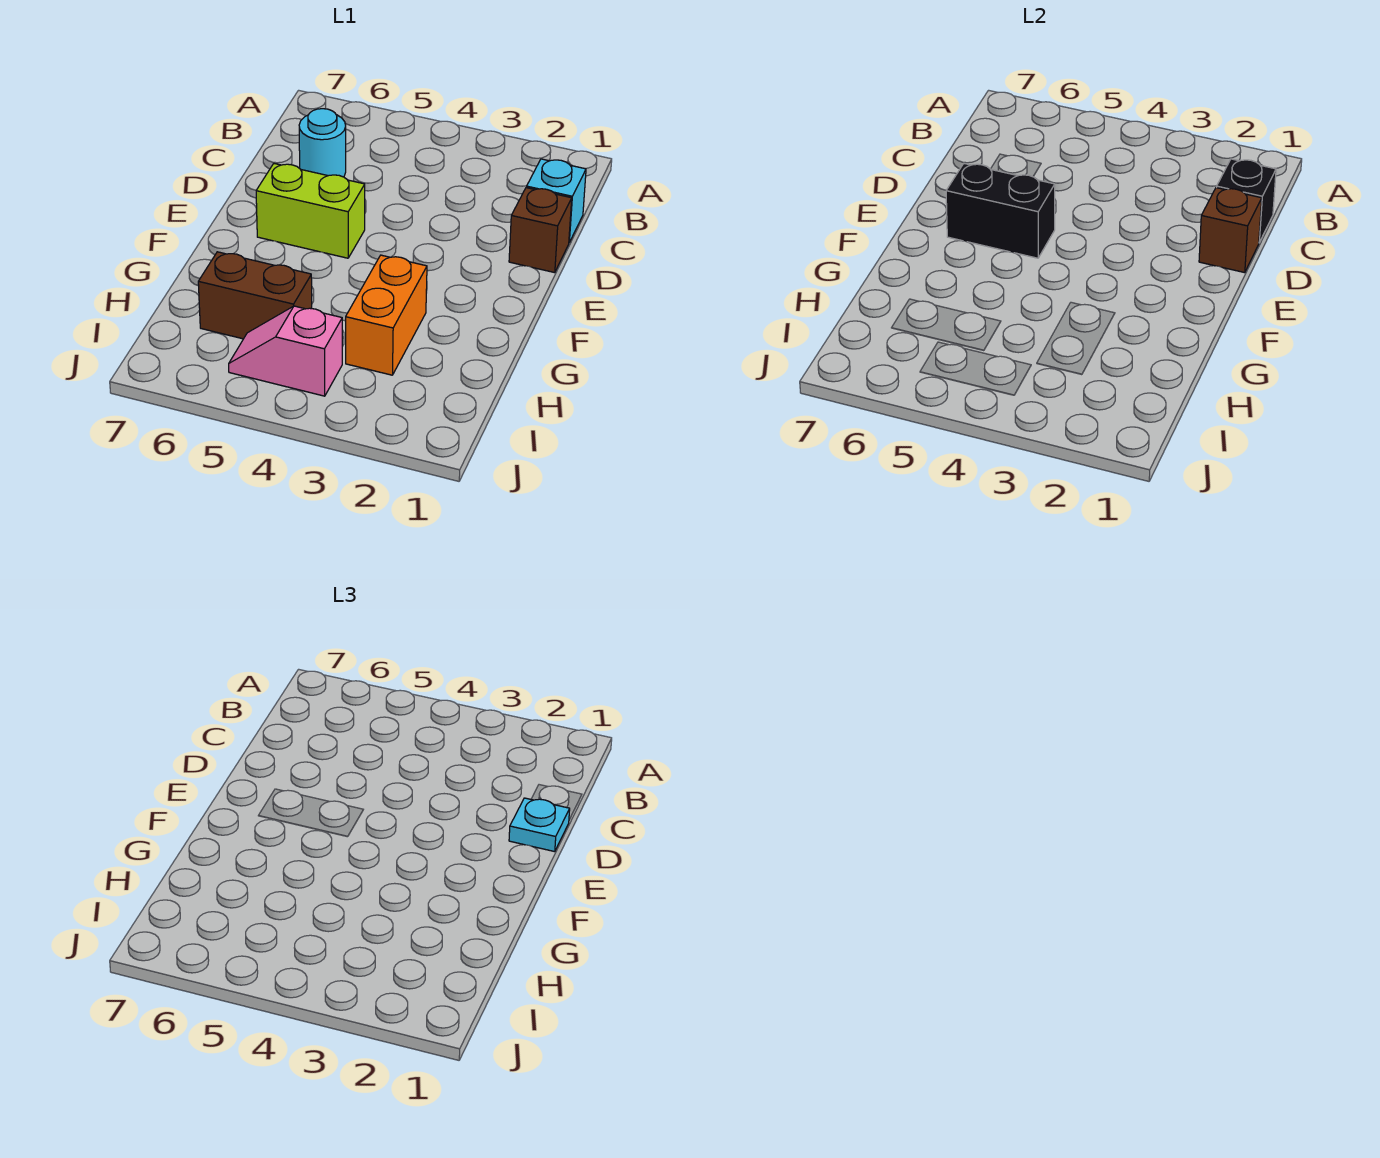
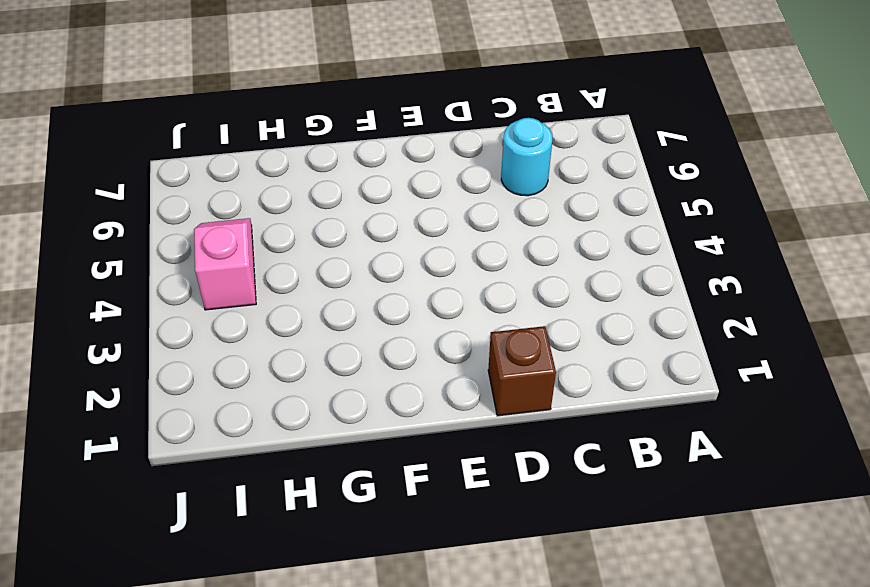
none -> cyan brick C1 level 1
none -> lime brick E5:E6 level 1

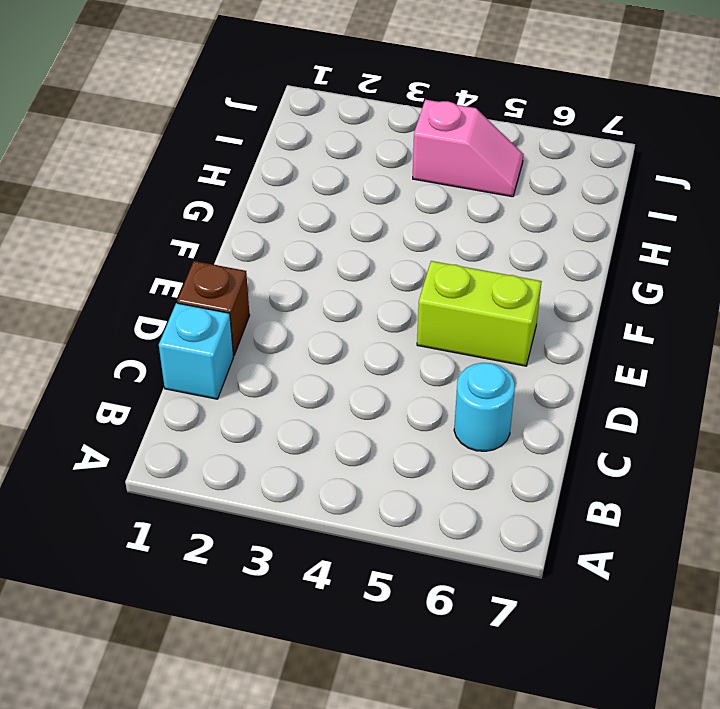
none -> orange brick G3:H3 level 1
none -> brown brick H5:H6 level 1

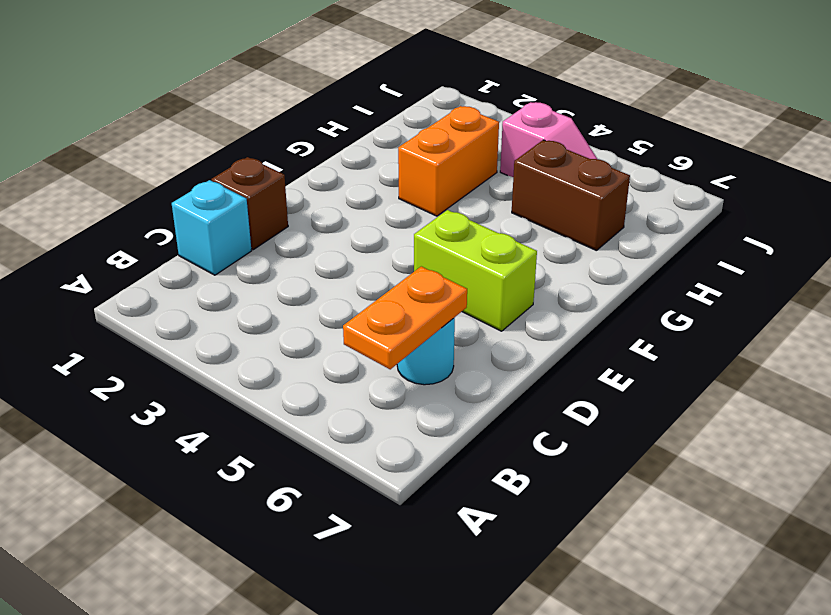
orange plate B6:C6 level 2 -> none
none -> black brick C1 level 2
none -> brown brick D1 level 2

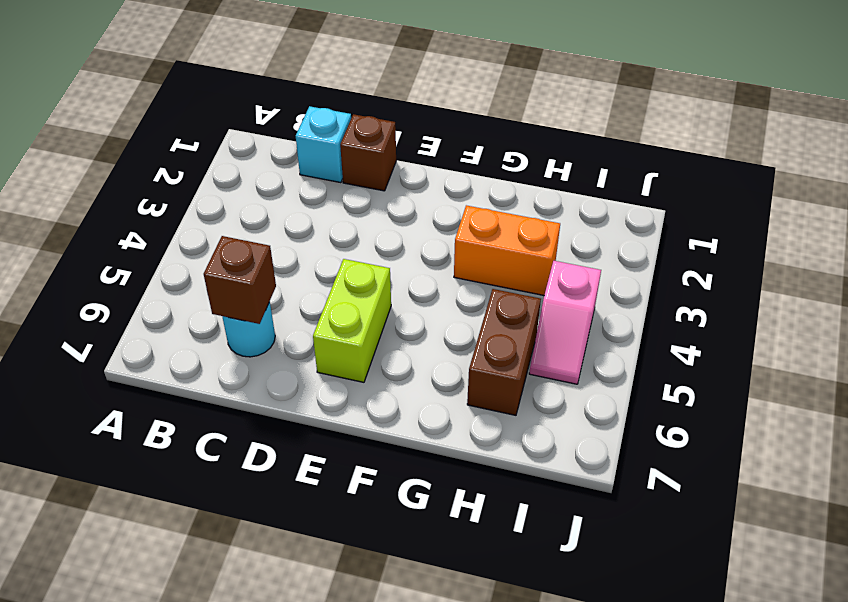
brown brick C6 level 2 -> brown brick D1 level 2
none -> black brick C1 level 2
none -> black brick E5:E6 level 2

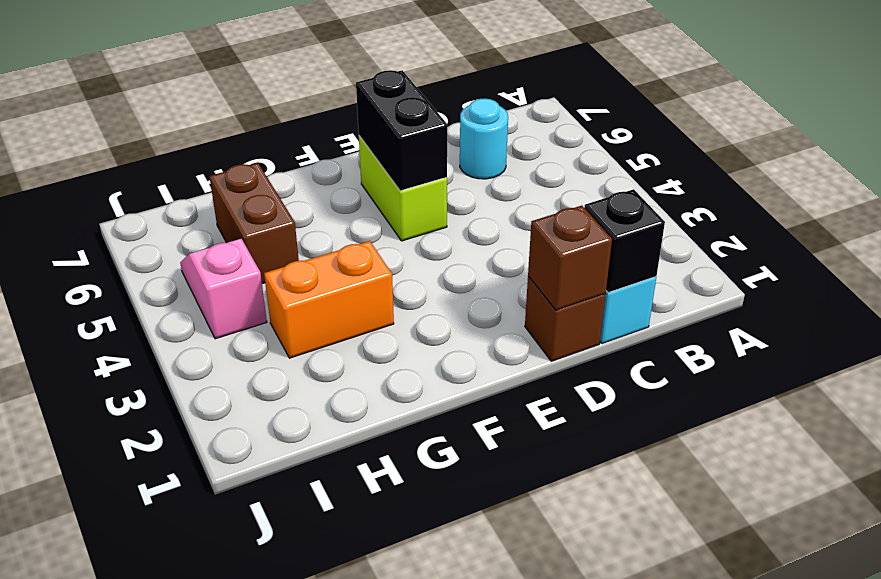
none -> cyan plate D1 level 3

